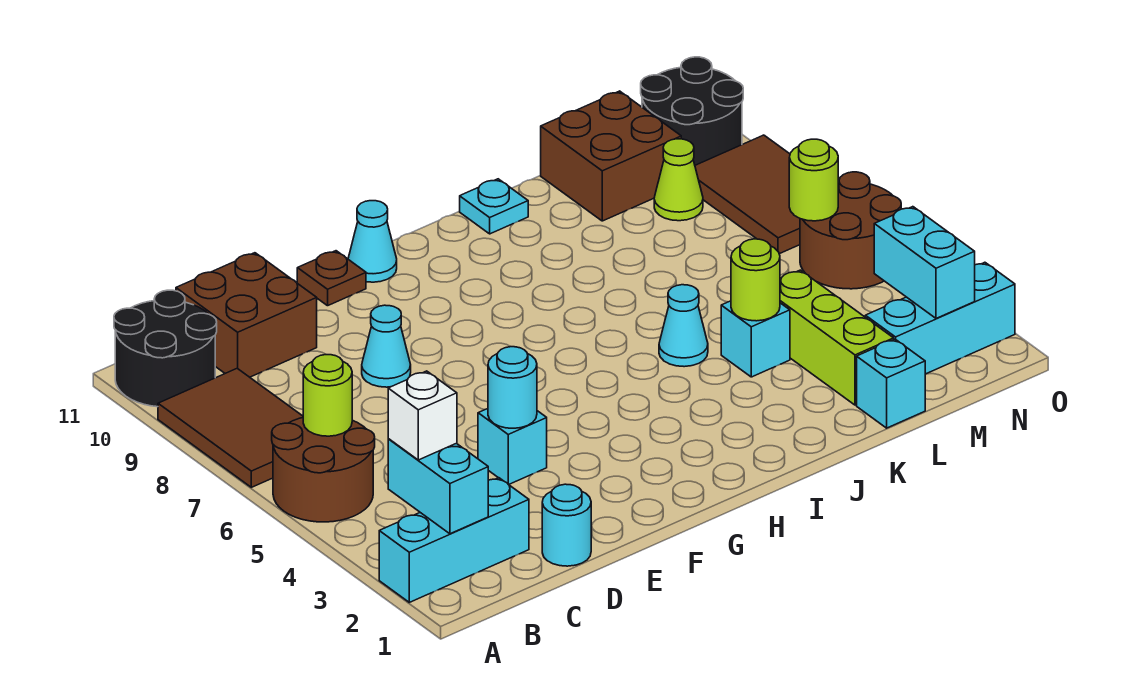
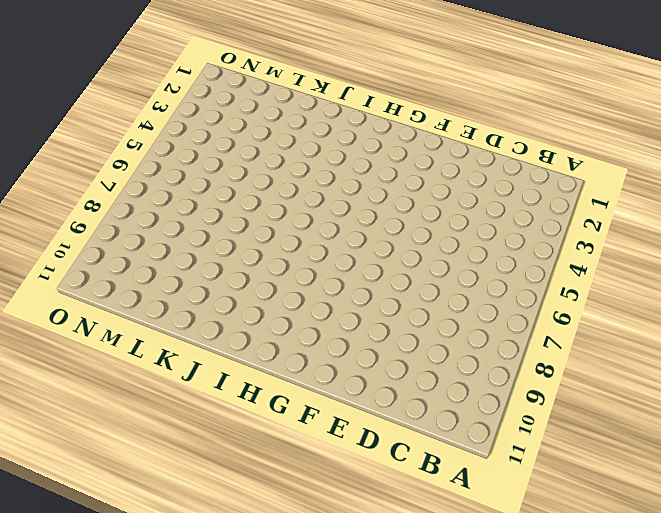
none -> cyan brick A2:C2 level 1
none -> brown round brick A5:B6 level 1
none -> brown tile A7:B9 level 1

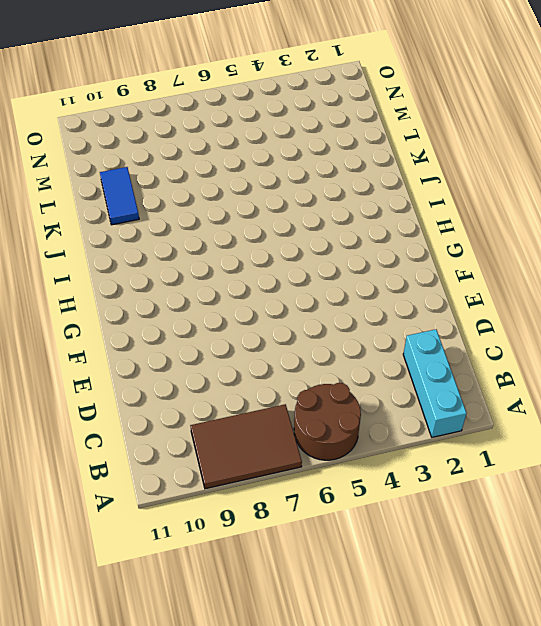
blue tile K10:L10 level 1 -> brown brick L10:M11 level 1
none -> black round brick A10:B11 level 1
none -> brown brick C10:D11 level 1
none -> cyan round brick D1 level 1

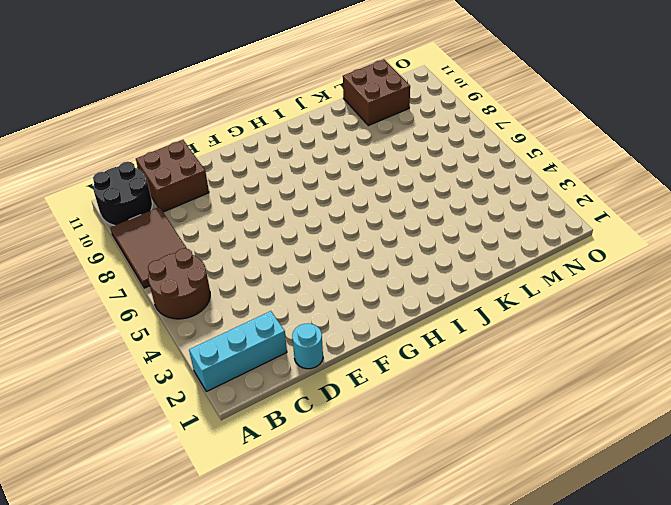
none -> cyan brick E4 level 1
none -> cyan cone E8 level 1
none -> brown plate F11 level 1

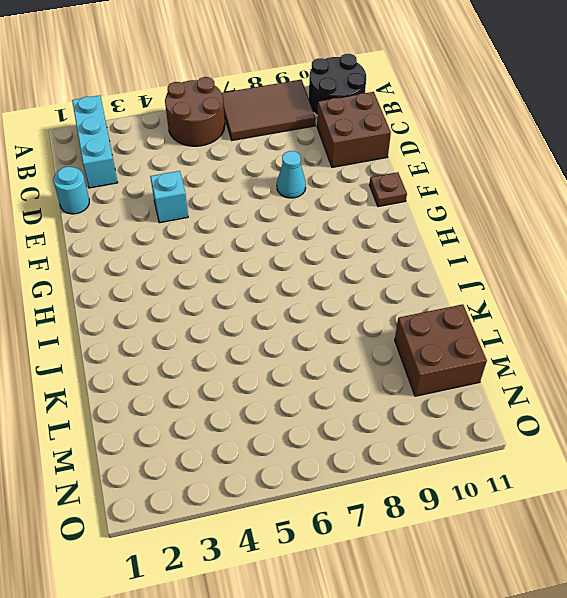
none -> cyan cone G11 level 1
none -> cyan cone J5 level 1
none -> cyan plate J11 level 1

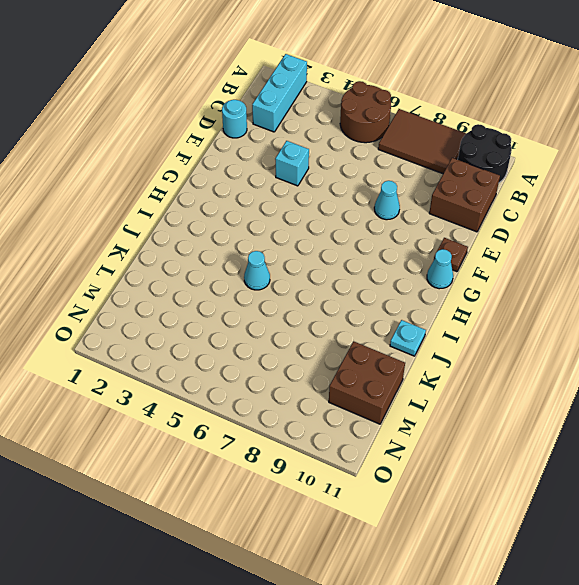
none -> cyan brick K4 level 1
none -> cyan brick L1 level 1
none -> lime brick L2:L4 level 1

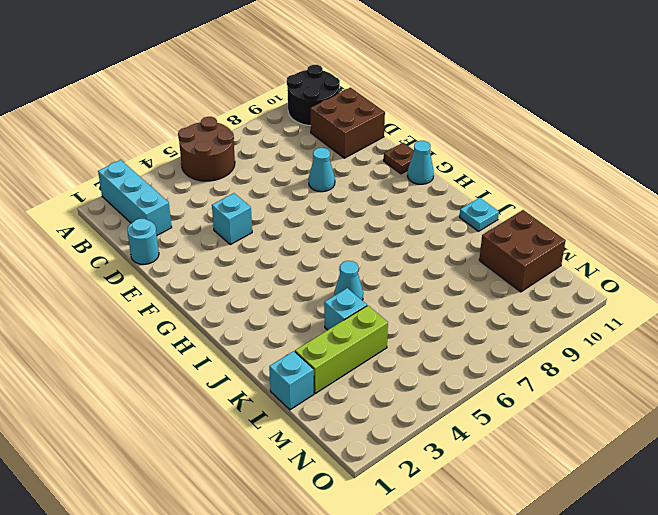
none -> brown tile A7:B9 level 1
none -> cyan brick M2:O2 level 1
none -> lime cone M9 level 1

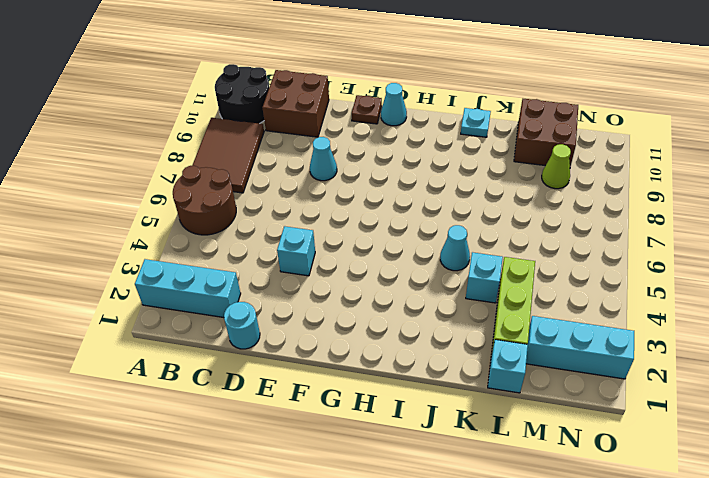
none -> brown round brick N5:O6 level 1
none -> brown tile N7:O9 level 1
none -> black round brick N10:O11 level 1

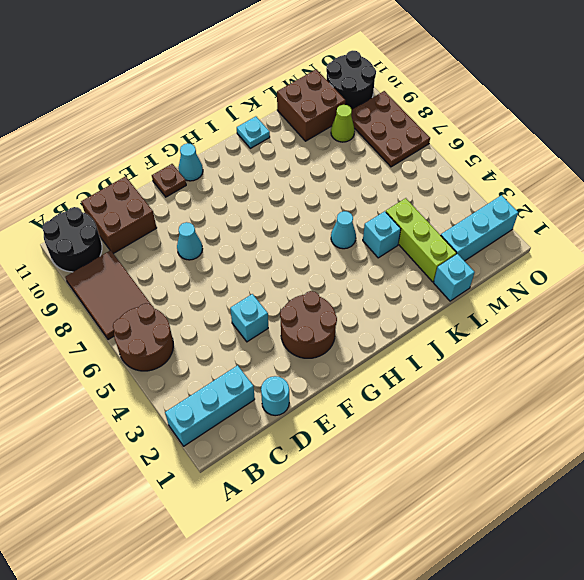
brown round brick F2:G3 level 1 -> brown round brick N5:O6 level 1
brown plate N7:O9 level 1 -> brown tile N7:O9 level 1
none -> cyan brick B2:B3 level 2
none -> lime round brick B6 level 2
none -> cyan round brick E4 level 2

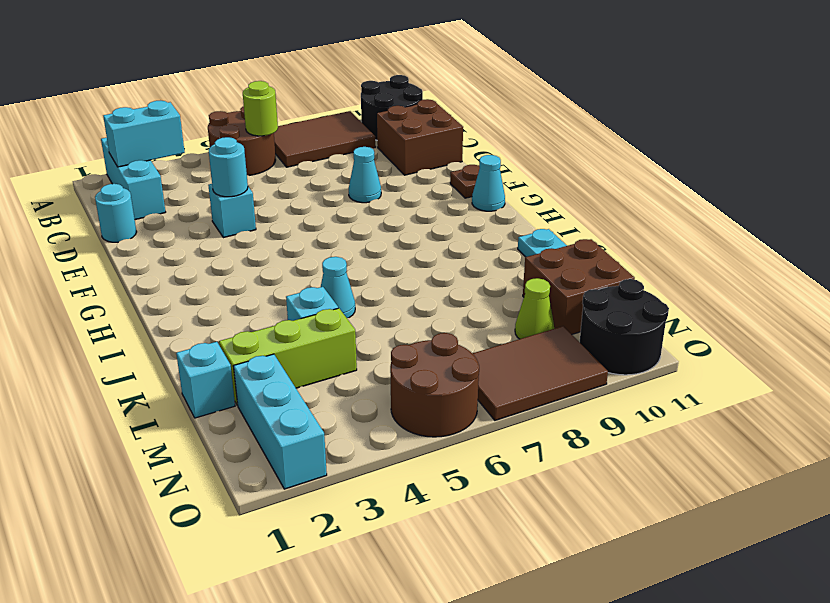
none -> lime round brick K4 level 2
none -> cyan brick N2:N3 level 2
none -> lime round brick N6 level 2

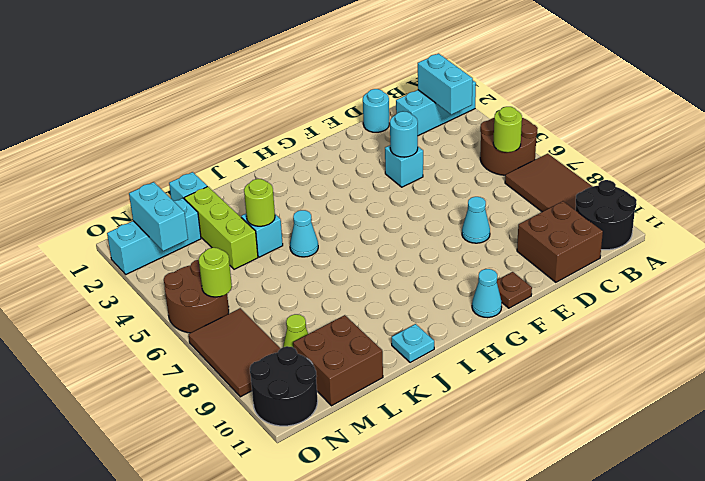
none -> white brick B3 level 3

